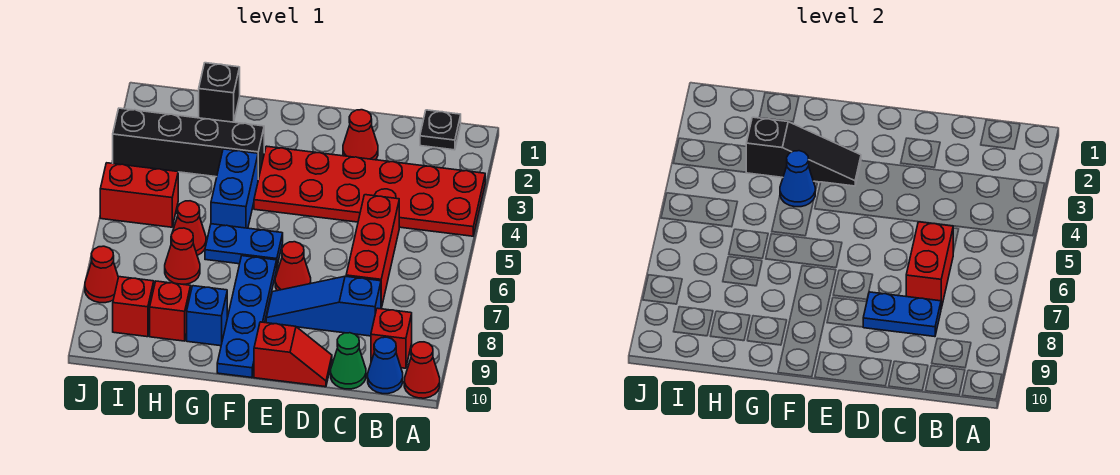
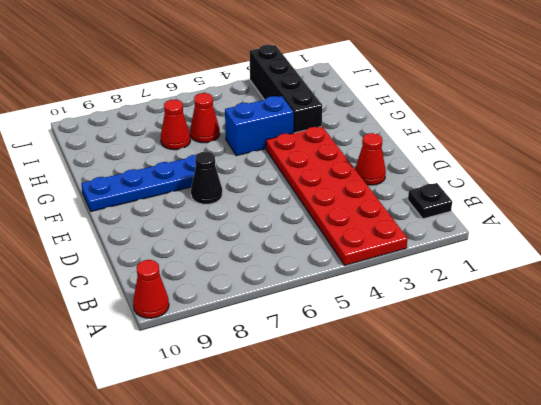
black cone E7 level 1 -> red cone E7 level 1
none -> red brick B9 level 1
none -> blue cone B10 level 1
none -> red brick C5:C7 level 1

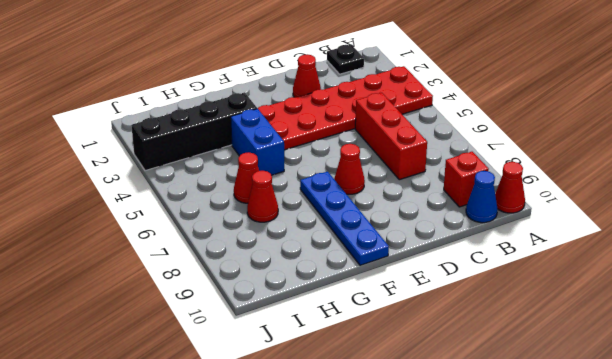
none -> blue slope C8:E8 level 1 top C
none -> green cone C10 level 1
none -> red slope D10:E10 level 1 top E

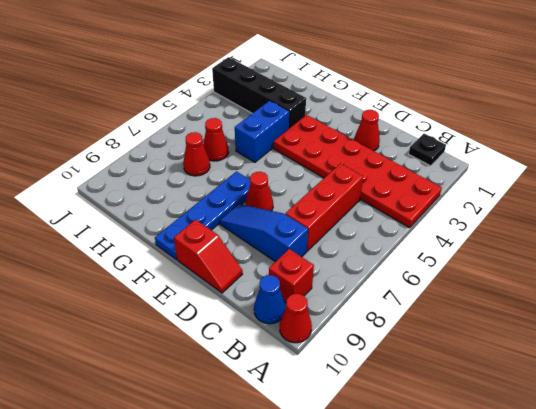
none -> green cone C10 level 1
none -> blue plate F6:G6 level 1
none -> blue brick G9 level 1

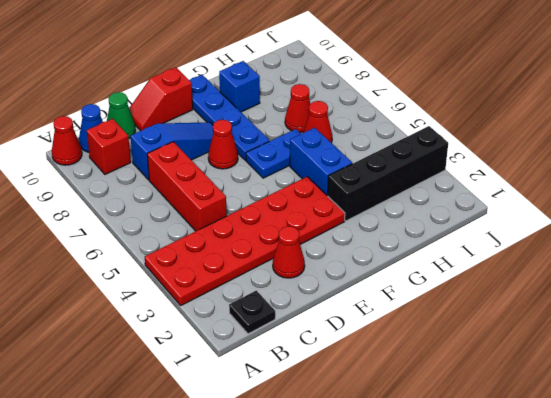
none -> black brick H1 level 1
none -> red brick H9 level 1
none -> red brick I5:J5 level 1

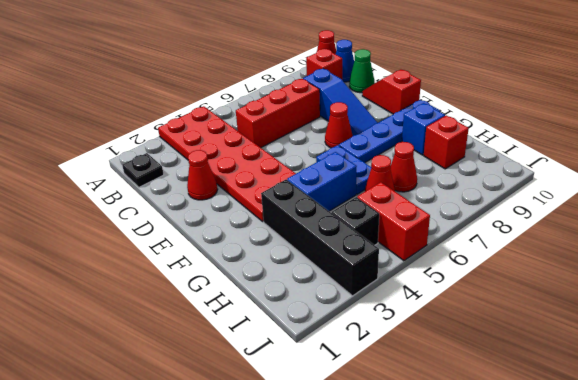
black brick I4 level 1 -> black brick H1 level 1
none -> red brick I9 level 1
none -> red cone J8 level 1
none -> red brick C6:C7 level 2

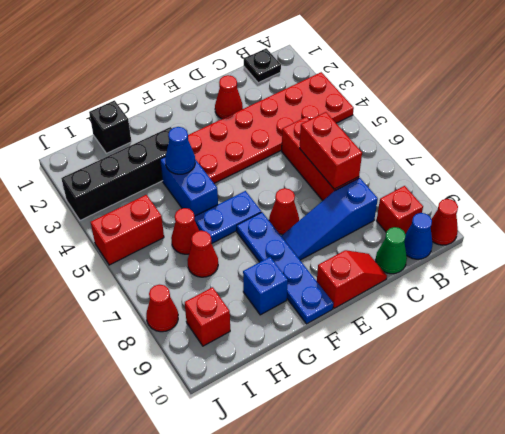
none -> red brick H9 level 1
none -> blue plate C8:D8 level 2
none -> black slope F3:H3 level 2 top H

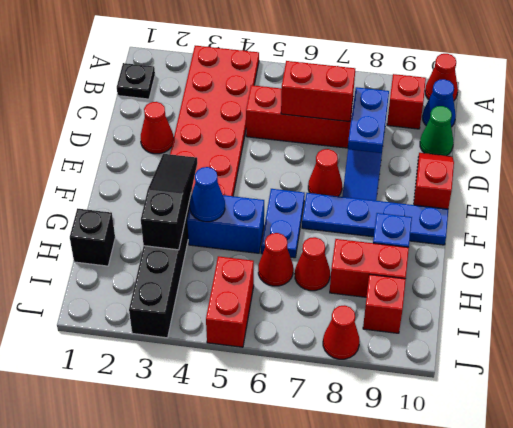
red brick H8:H9 level 1 -> red brick H9 level 1

